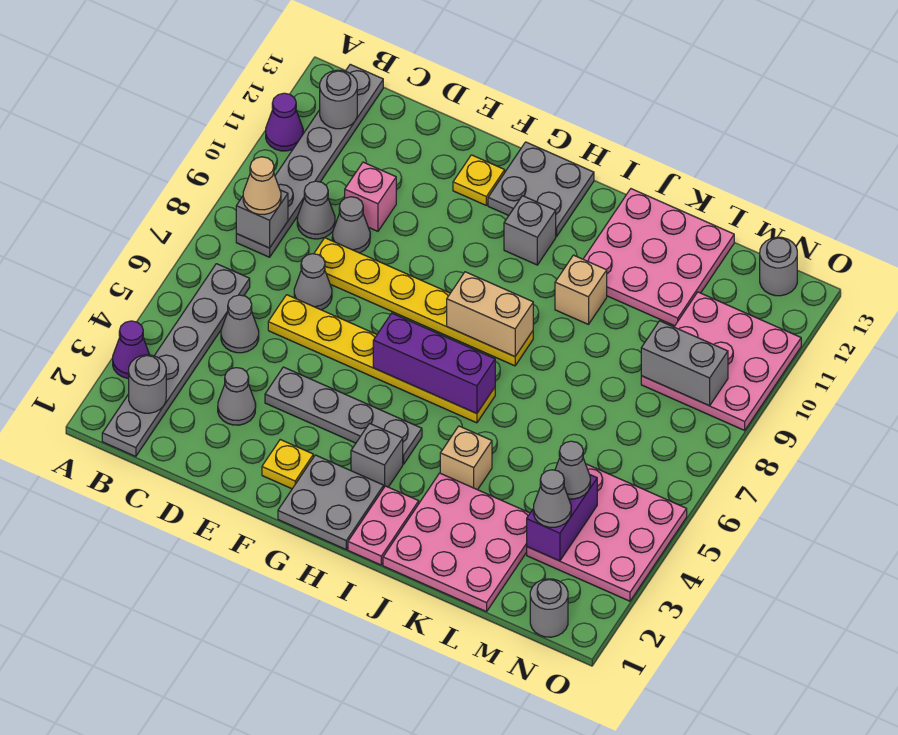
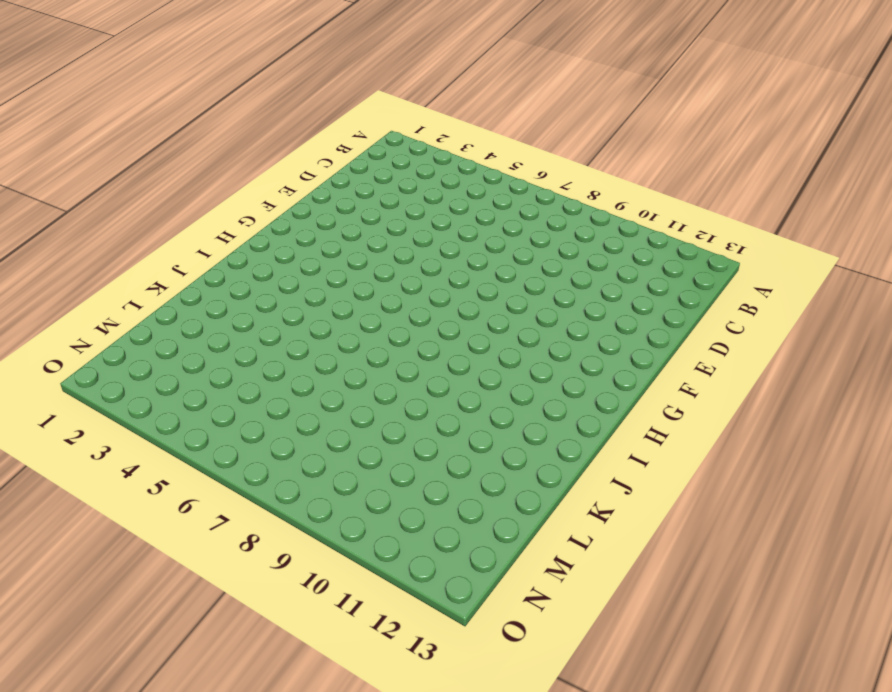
none -> purple cone A3 level 1
none -> purple cone A11 level 1
none -> grey plate B1:B6 level 1
none -> grey plate B8:B13 level 1

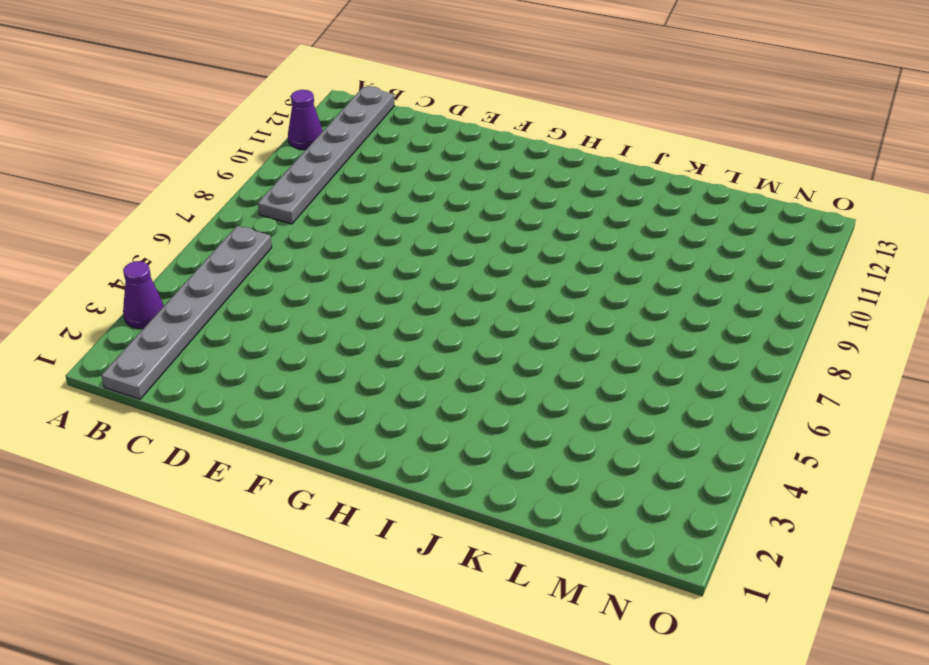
none -> grey cone C5 level 1
none -> grey cone C9 level 1
none -> grey cone D3 level 1
none -> yellow plate D6:I6 level 1

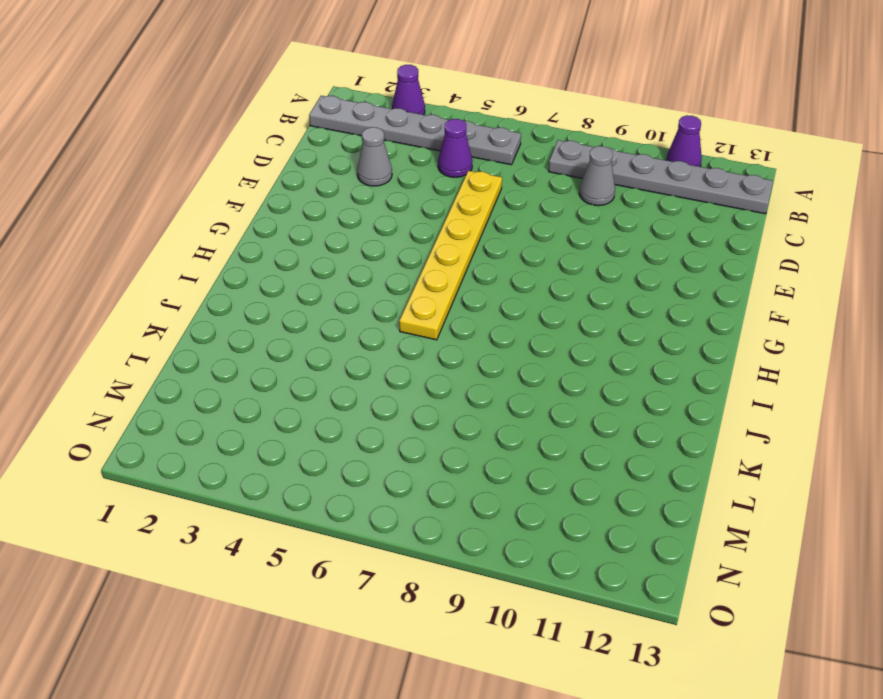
purple cone C5 level 1 -> grey cone C5 level 1
none -> grey cone D7 level 1
none -> yellow plate D8:I8 level 1
none -> grey cone D9 level 1
none -> pink brick D10 level 1

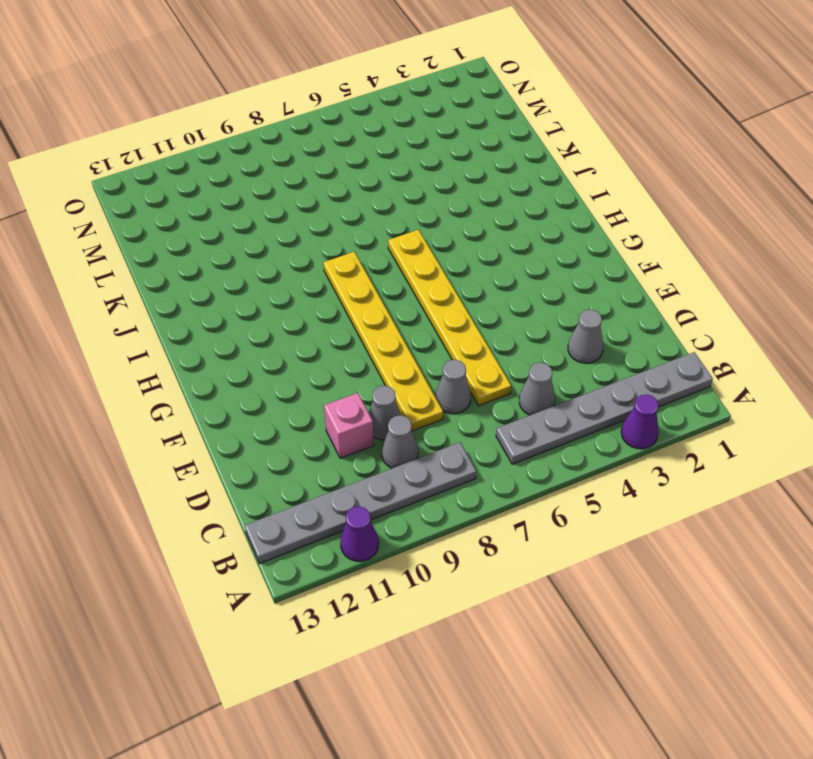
none -> grey plate E4:H4 level 1
none -> yellow plate F2 level 1
none -> yellow plate F12 level 1
none -> grey plate G1:H2 level 1

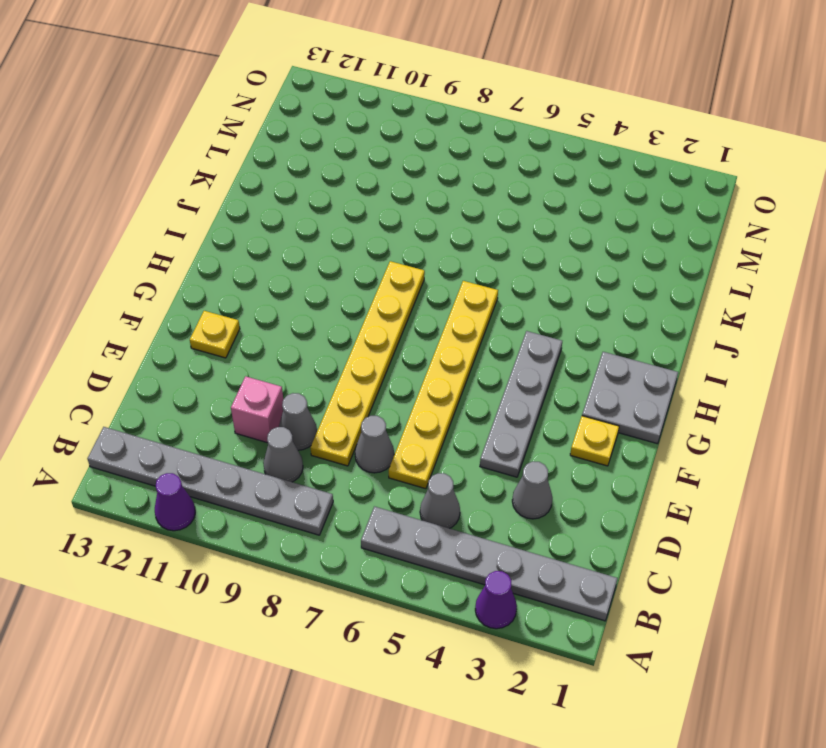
none -> grey plate G12:H13 level 1
none -> grey brick H3 level 1
none -> grey brick H11 level 1
none -> pink plate I1:I2 level 1

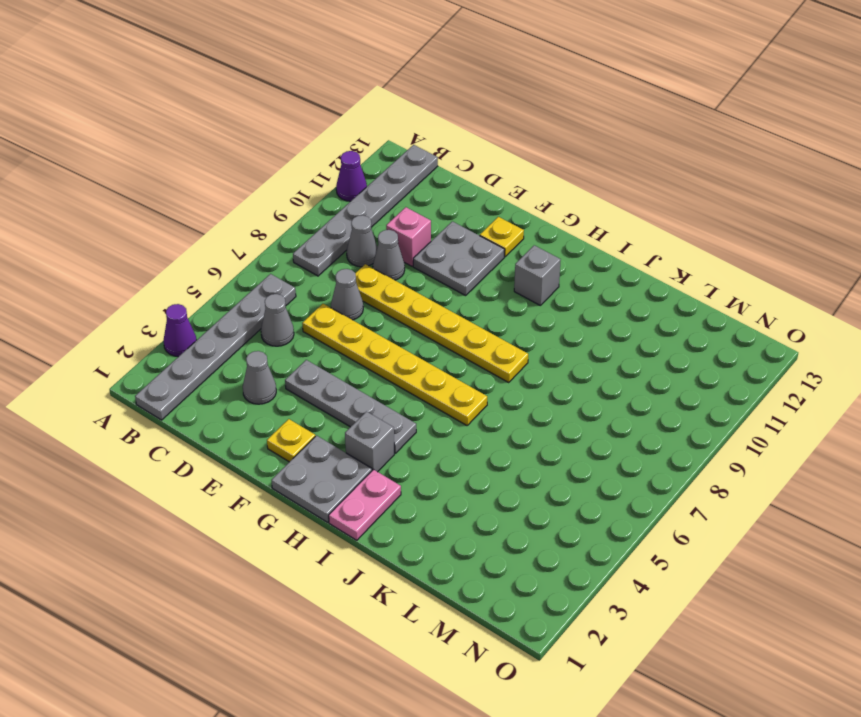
grey plate E10:F11 level 1 -> grey plate G12:H13 level 1
none -> pink plate J1:L3 level 1
none -> tan brick J4 level 1
none -> tan brick J10 level 1
none -> pink plate J11:L13 level 1

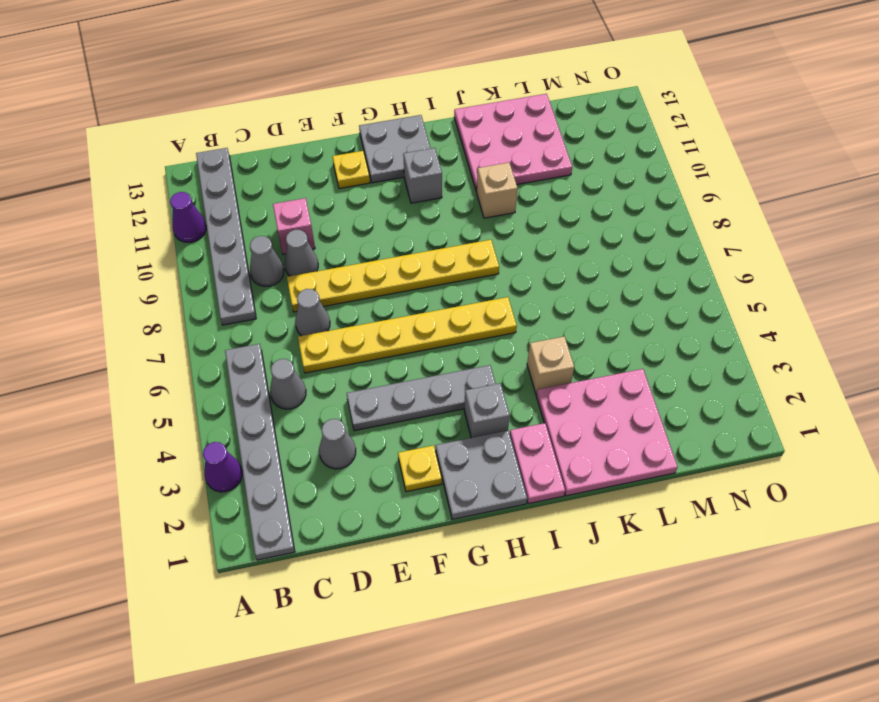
none -> pink plate M3:O5 level 1
none -> pink plate M9:O11 level 1
none -> grey round brick N1 level 1
none -> grey round brick N13 level 1

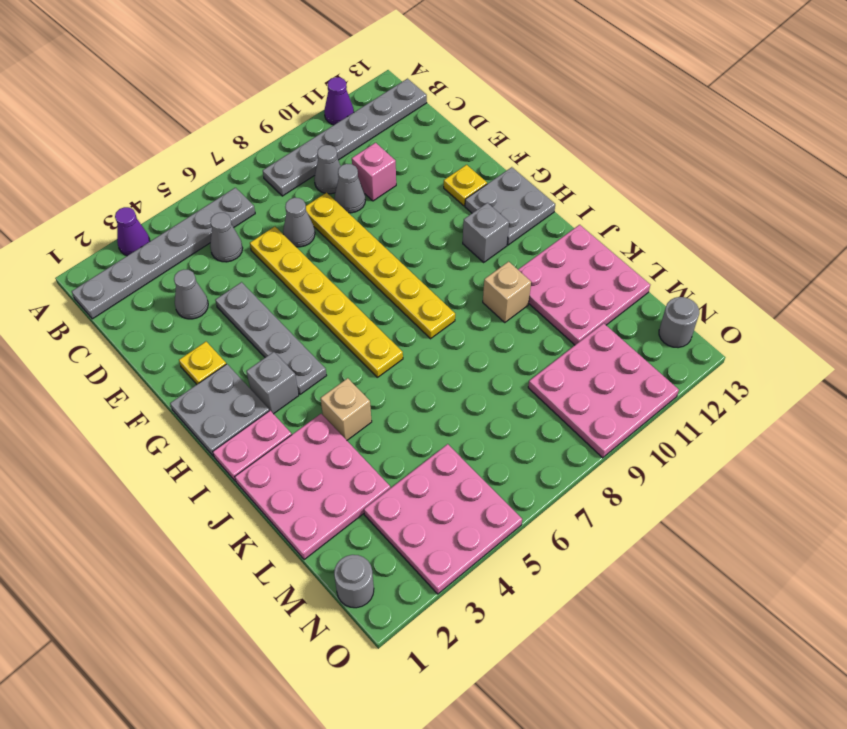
none -> grey round brick B2 level 2
none -> grey brick B8 level 2
none -> grey round brick B12 level 2
none -> purple brick G6:I6 level 2

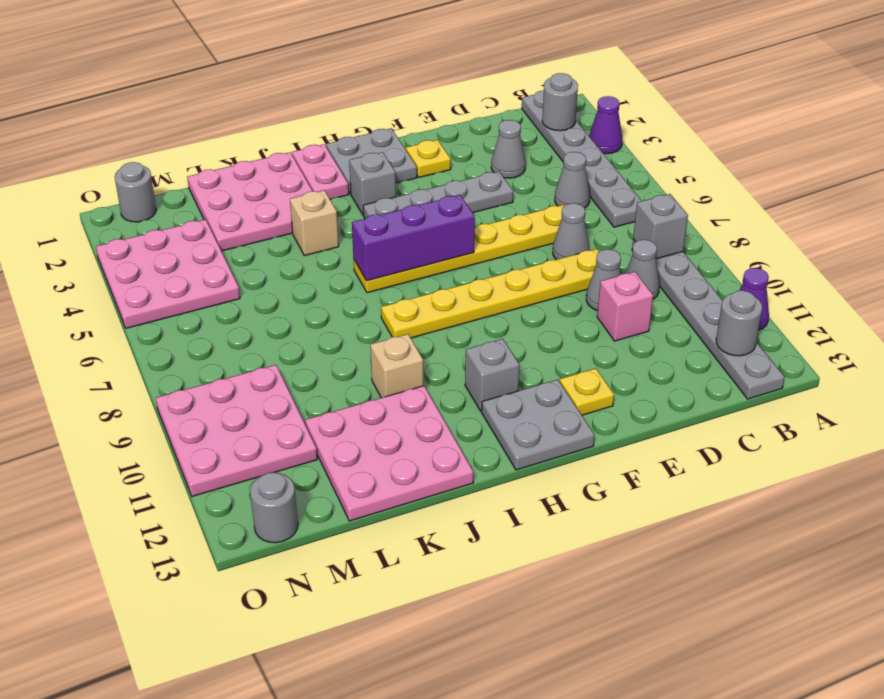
none -> tan brick H8:I8 level 2
none -> purple brick M3:M4 level 2
none -> grey brick M9:N9 level 2
none -> tan cone B8 level 3

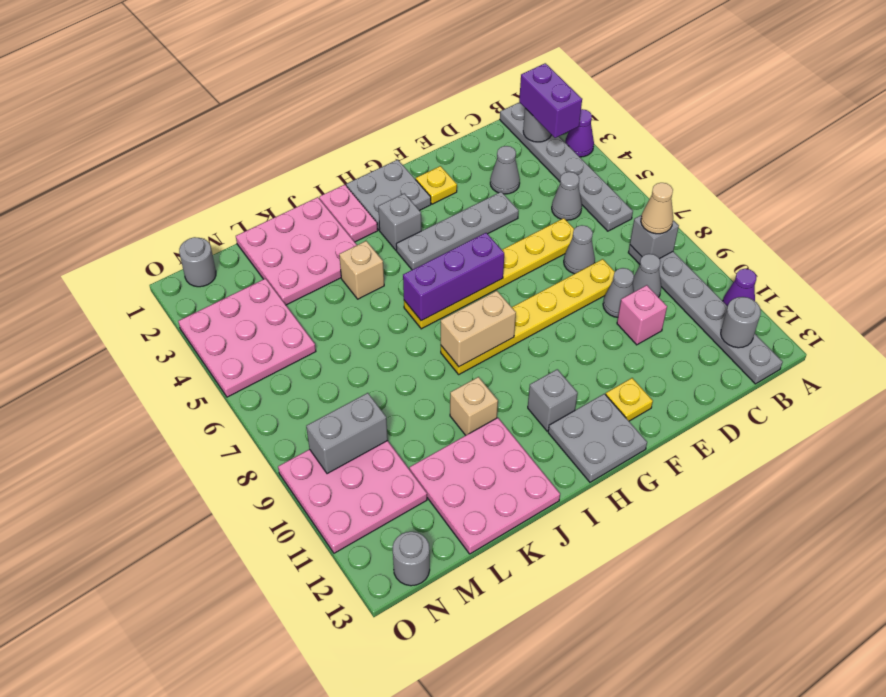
purple brick B2:B3 level 3 -> purple brick M3:M4 level 2
none -> grey cone M3 level 3
none -> grey cone M4 level 3

